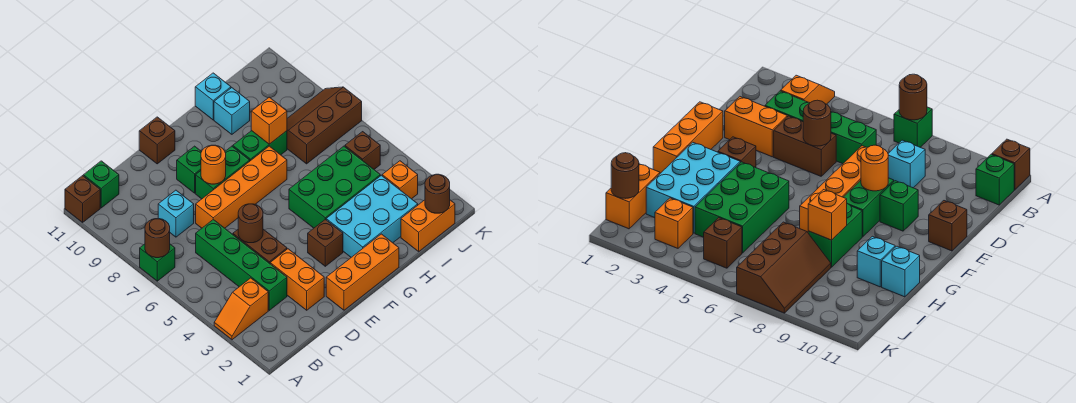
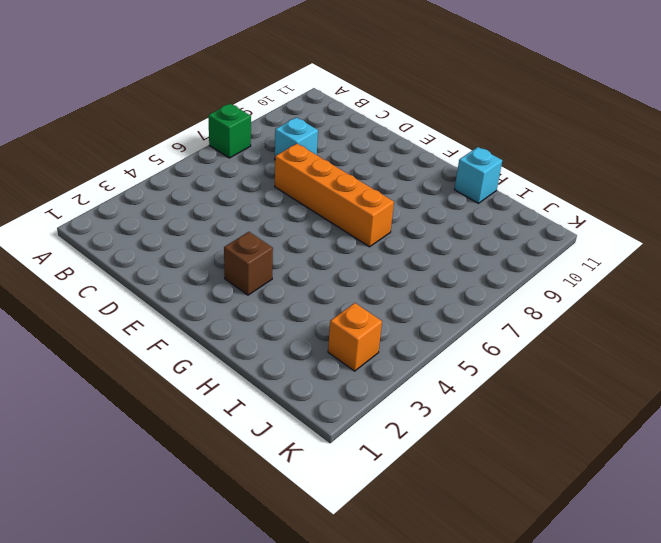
none -> orange slope A3:B3 level 1 top B
none -> brown brick A11 level 1
none -> green brick B11 level 1

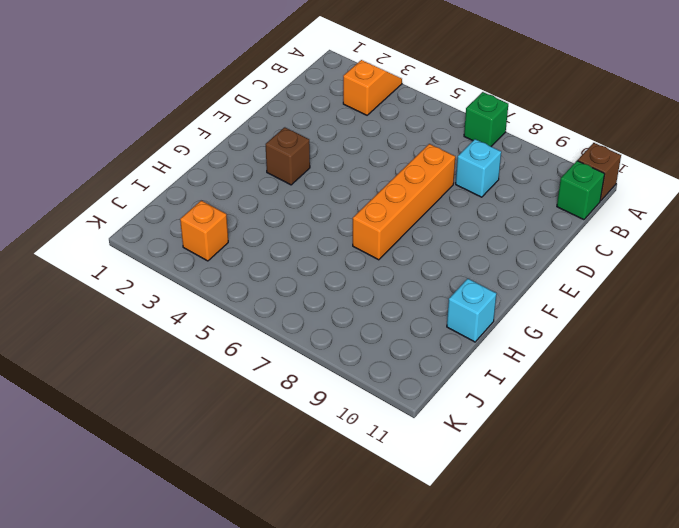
none -> green brick C3:C6 level 1
none -> orange brick D2:D3 level 1
none -> brown brick D4:D5 level 1

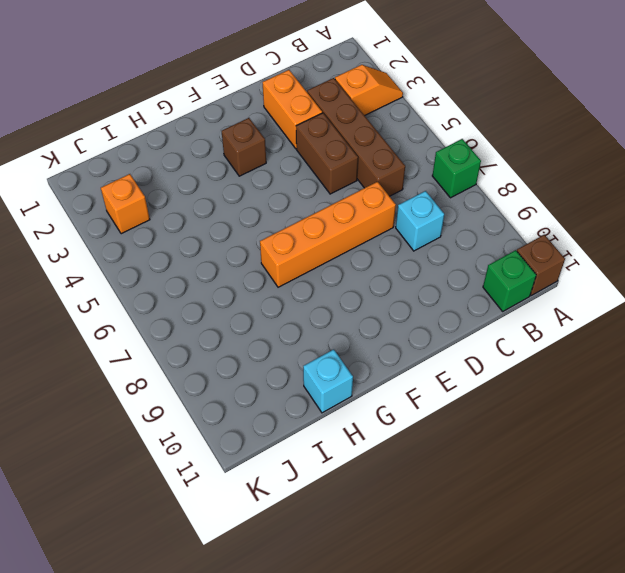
brown brick C3:C6 level 1 -> green brick C3:C6 level 1
none -> orange brick E1:G1 level 1
none -> green brick E8:F8 level 1
none -> green brick E9 level 1

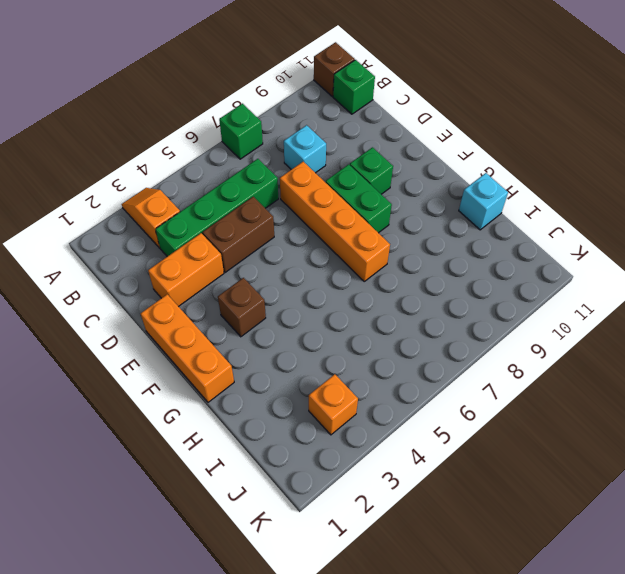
none -> brown brick E11 level 1
none -> cyan brick G2:I3 level 1
none -> green brick G4:I5 level 1

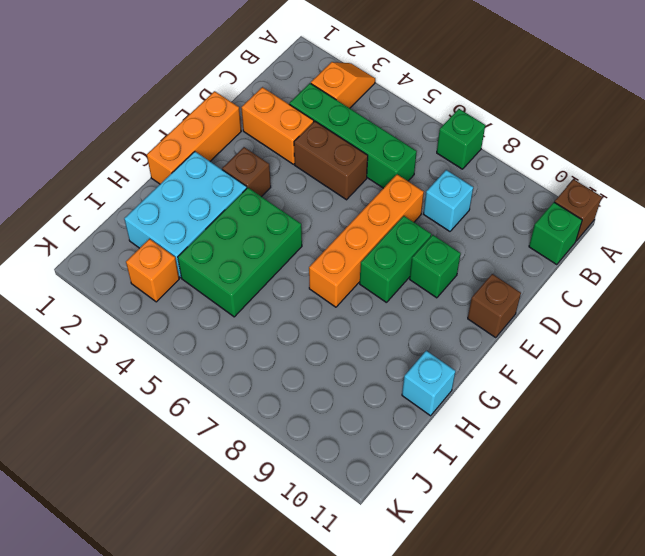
none -> green brick G8:H8 level 1
none -> cyan brick H10 level 1
none -> orange brick I1:J1 level 1

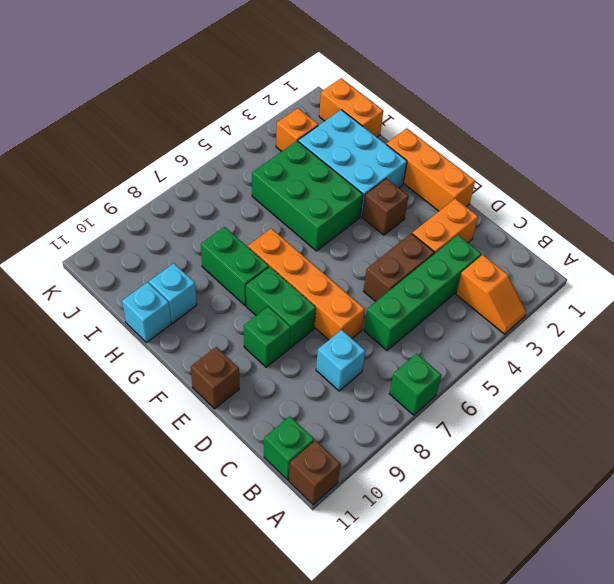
none -> brown slope I7:K8 level 1 top 7
none -> brown brick J5 level 1
none -> brown round brick A7 level 2

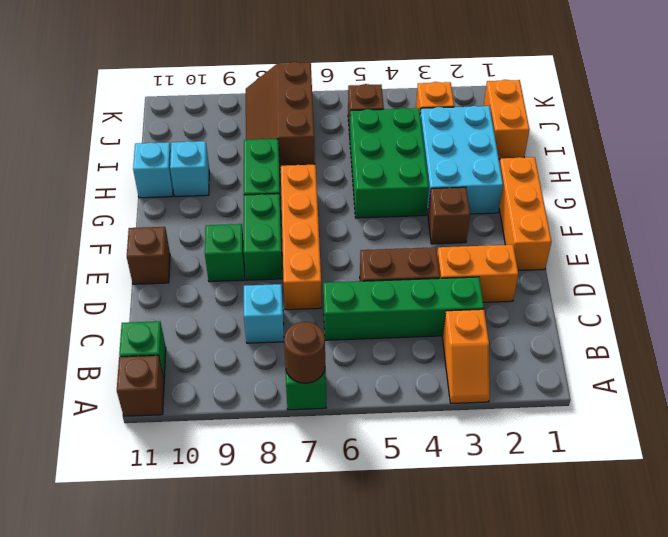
none -> brown round brick D5 level 2
none -> orange round brick E8 level 2
none -> orange brick H8 level 2

